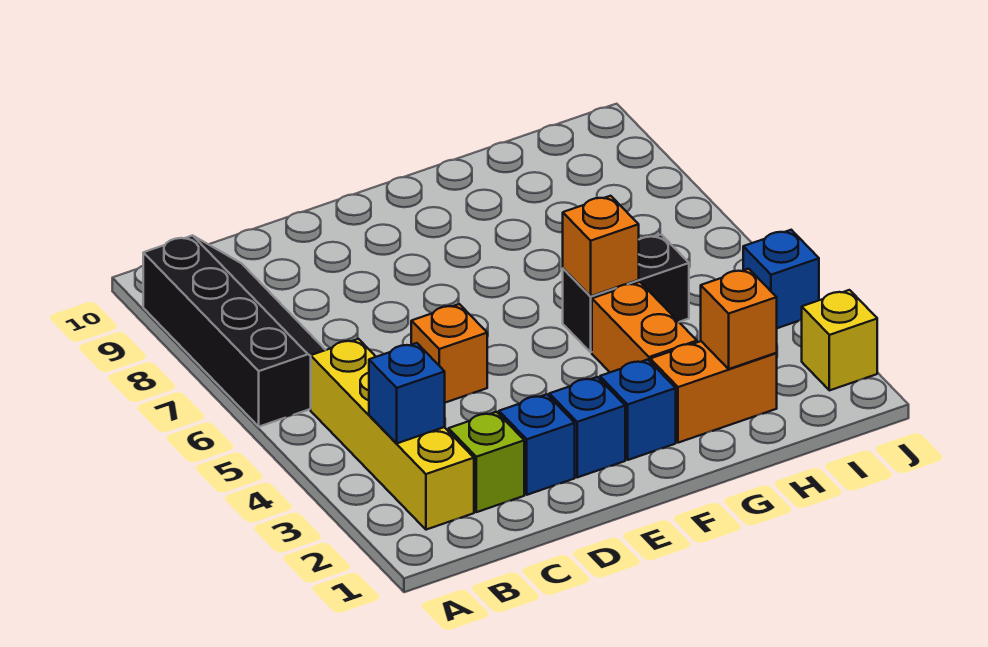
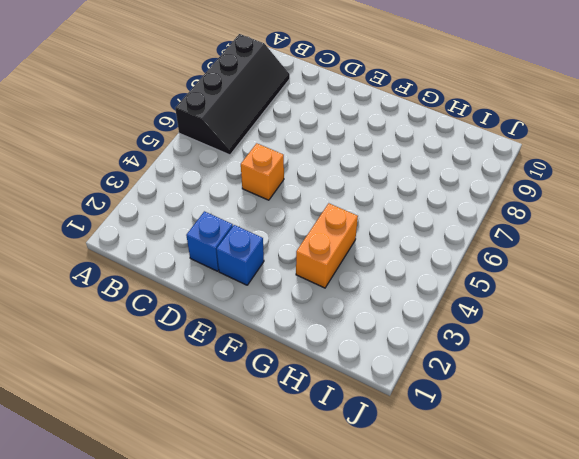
none -> yellow brick B2:B5 level 1
none -> lime brick C2 level 1
none -> blue brick F2 level 1

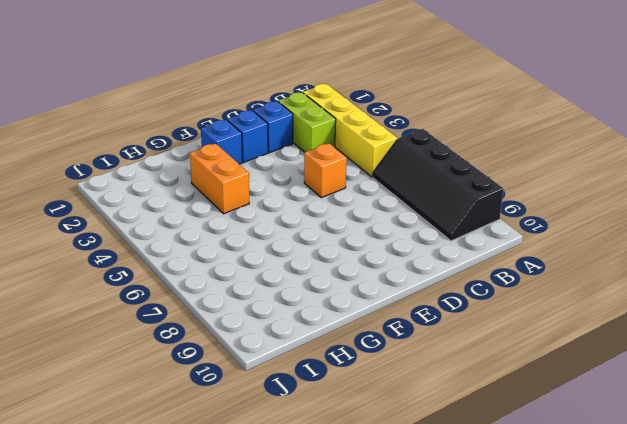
lime brick C2:C3 level 1 -> lime brick C2 level 1
none -> orange brick G2:H2 level 1
none -> black brick G5:H5 level 1
none -> yellow brick J2 level 1

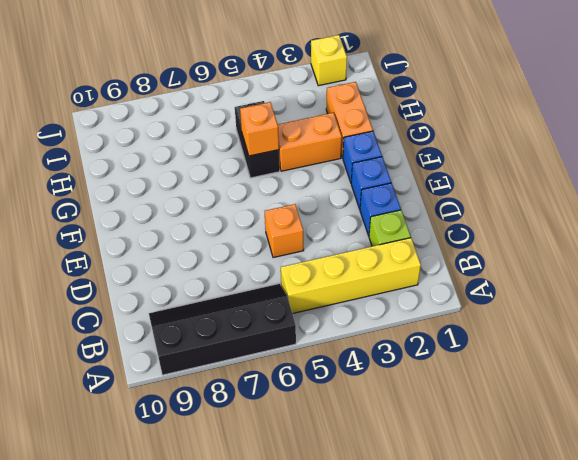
none -> blue brick J4 level 1
none -> blue brick B3 level 2
none -> orange brick H2 level 2

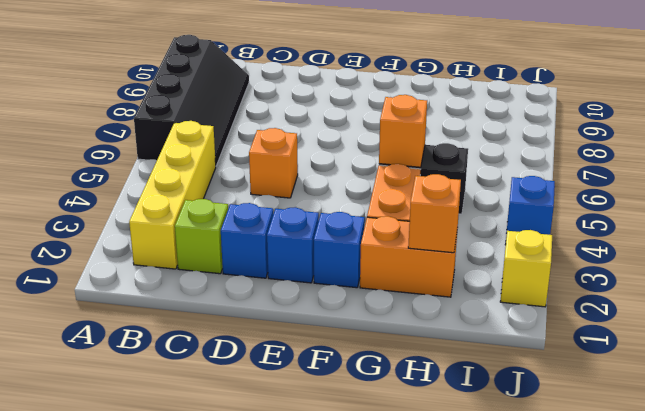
none -> blue brick B3 level 2

